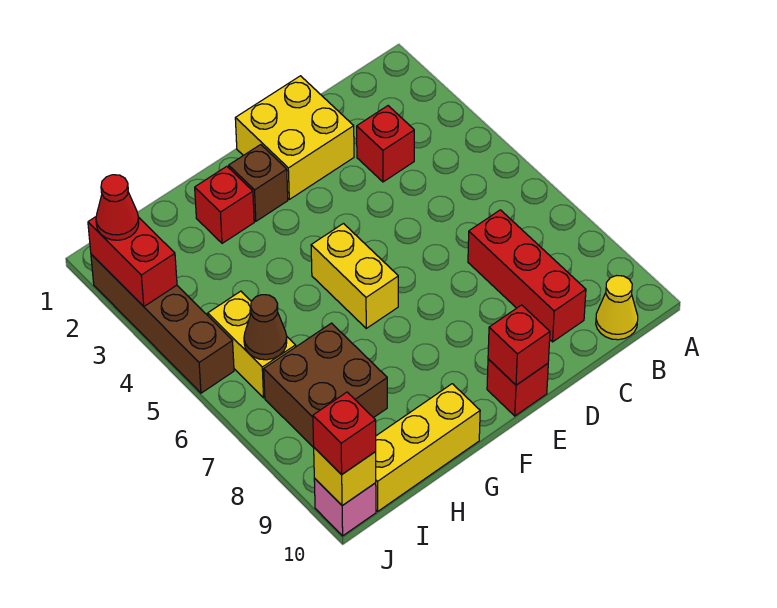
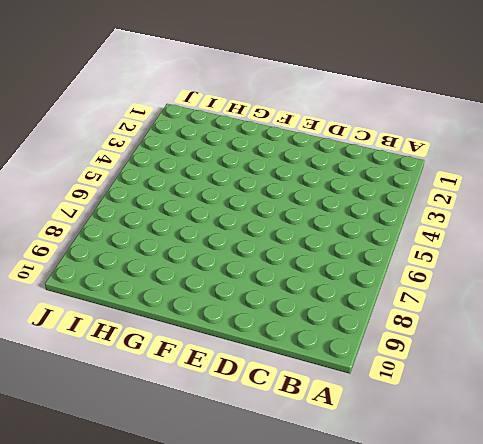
none -> yellow cone B10 level 1
none -> red brick C3 level 1
none -> red brick C7:C9 level 1

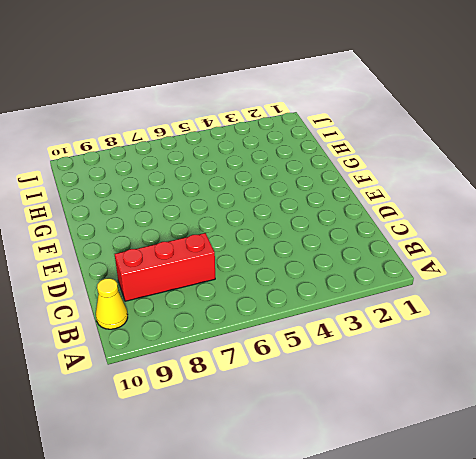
none -> red brick C3 level 1
none -> yellow brick D1:E2 level 1
none -> red brick E10 level 1

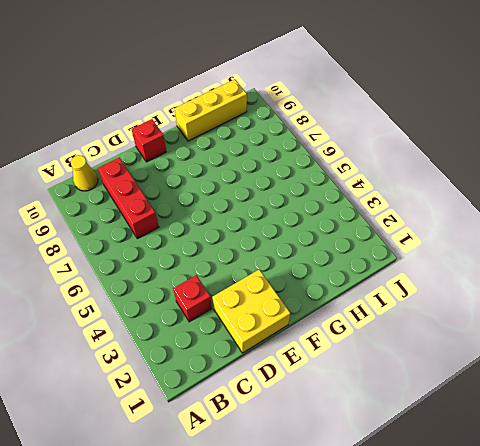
none -> brown brick F2 level 1
none -> yellow brick F5:F6 level 1
none -> red brick G2 level 1

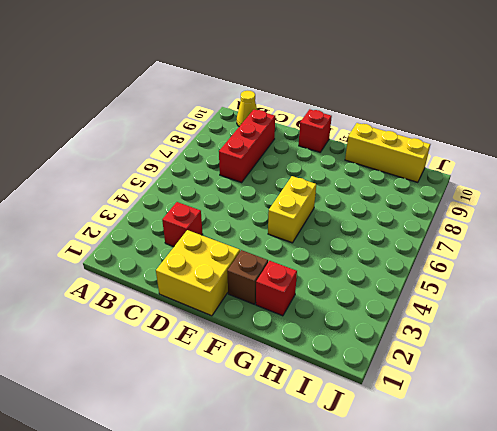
none -> brown brick H7:I8 level 1
none -> yellow brick I5:I6 level 1
none -> brown brick J2:J5 level 1

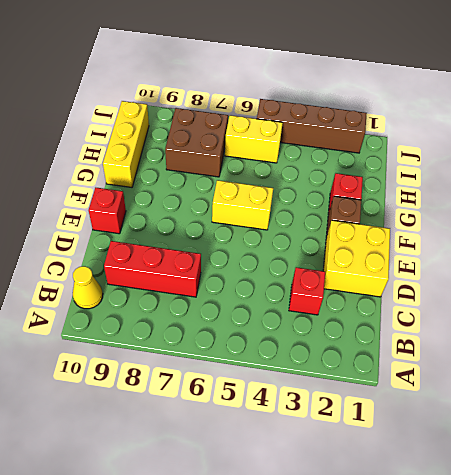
none -> pink brick J10 level 1
none -> red brick E10 level 2
none -> brown cone I6 level 2

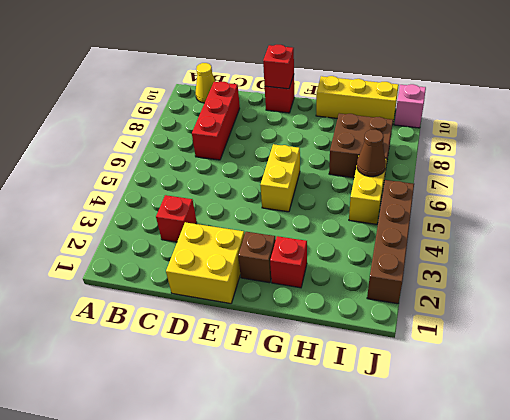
none -> red brick J2:J3 level 2
none -> yellow brick J10 level 2
none -> red cone J2 level 3

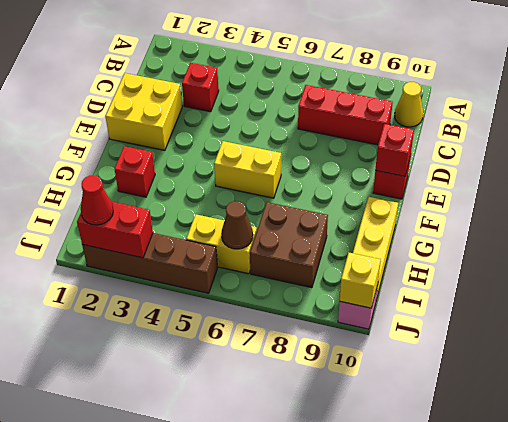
none -> brown brick F2 level 1
none -> red brick J10 level 3

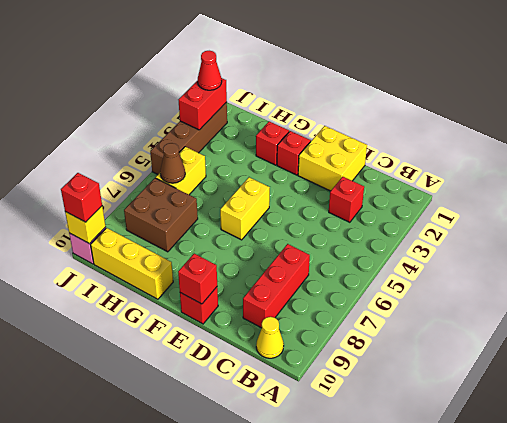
red brick F2 level 1 -> brown brick F2 level 1

